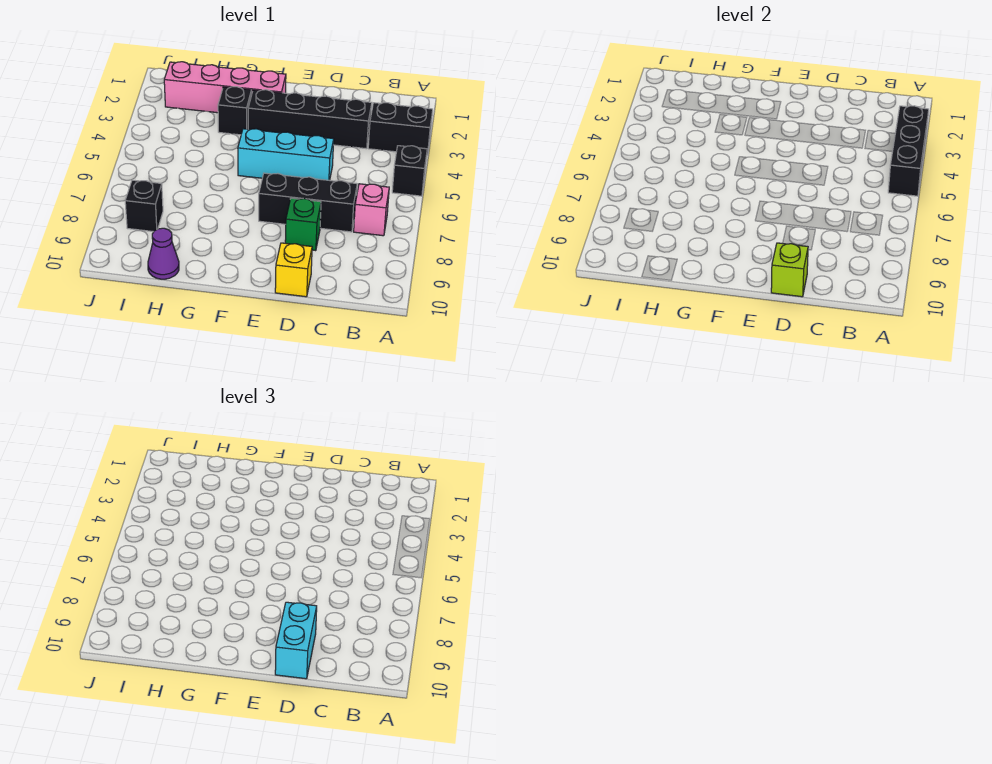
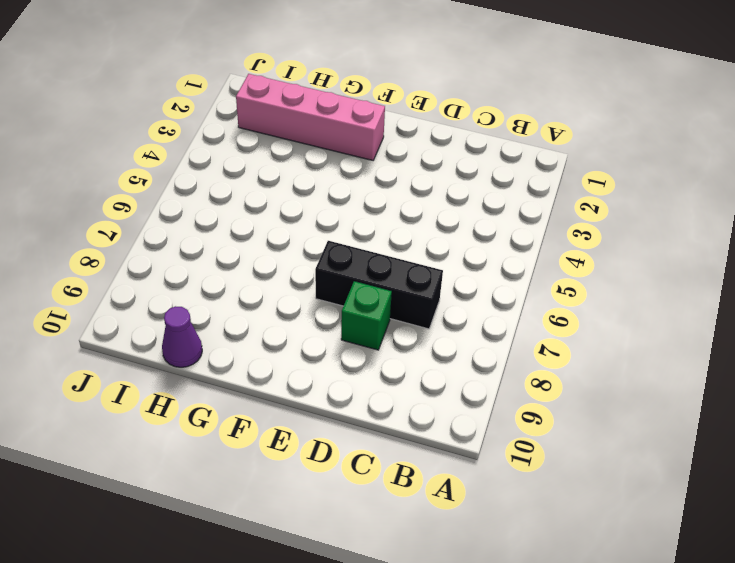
none -> black brick A3:B3 level 1
none -> black brick A5 level 1
none -> pink brick B7 level 1

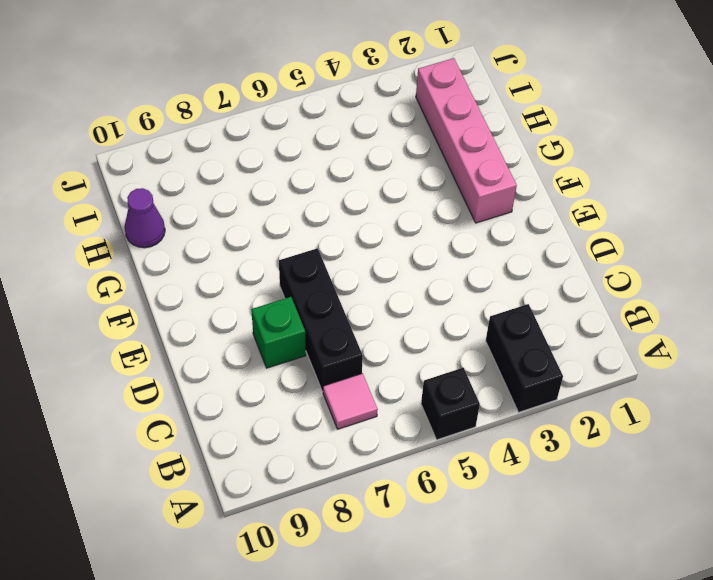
pink tile B7 level 1 -> pink brick B7 level 1
none -> black brick C3:F3 level 1
none -> cyan brick D5:F5 level 1
none -> yellow brick D10 level 1

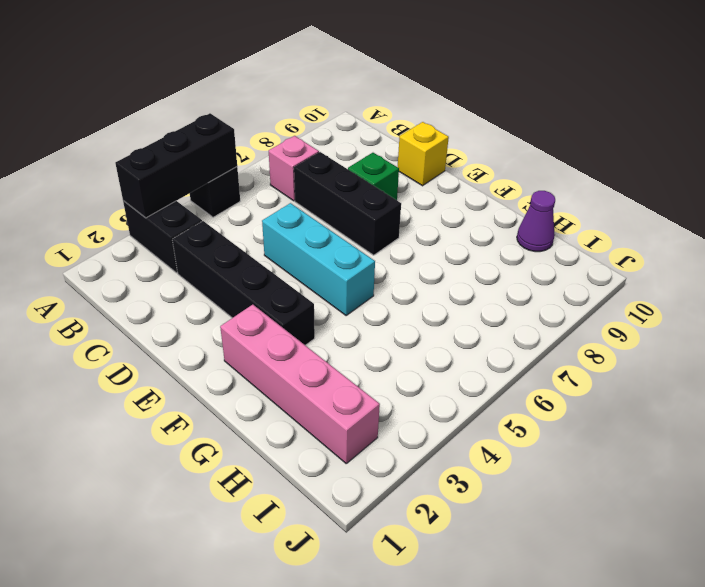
none -> black brick G3 level 1
none -> black brick I8 level 1
none -> lime brick D10 level 2

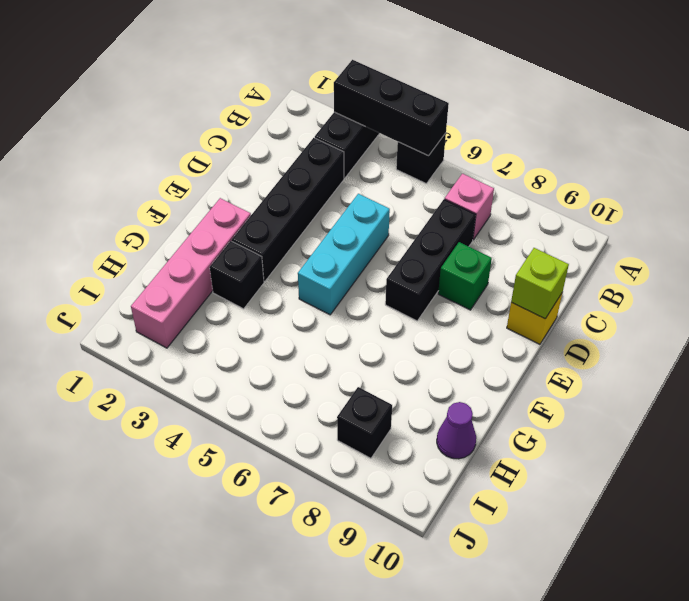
none -> cyan brick D9:D10 level 3

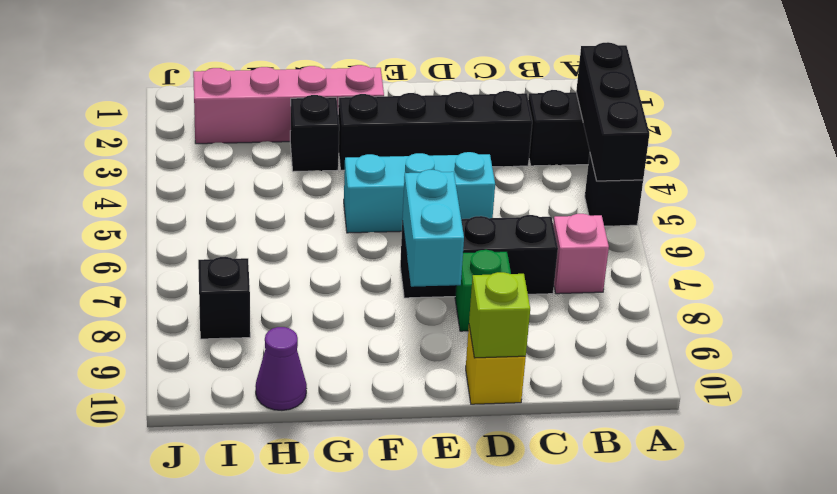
cyan brick E7:E8 level 2 -> cyan brick D9:D10 level 3

